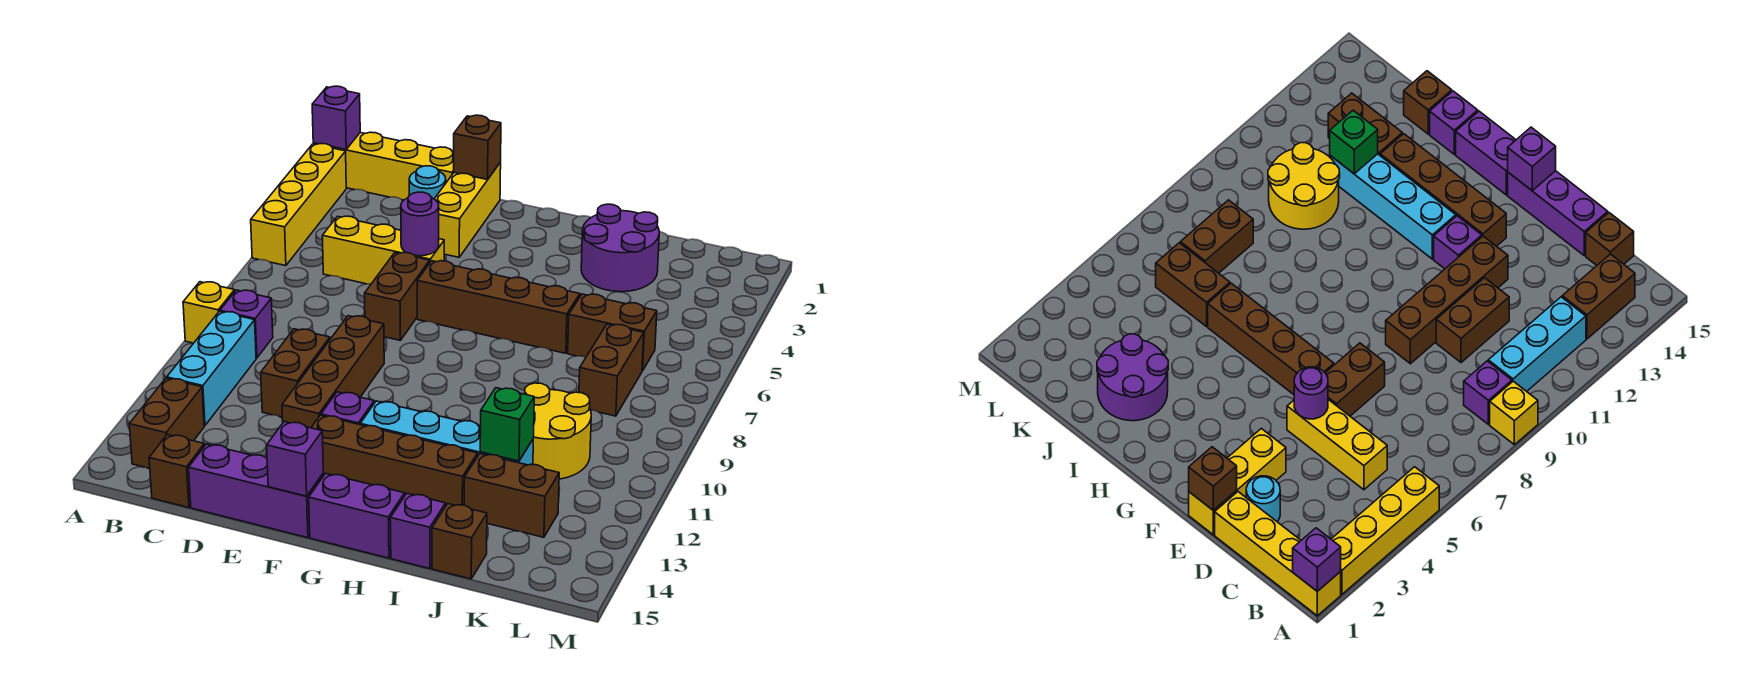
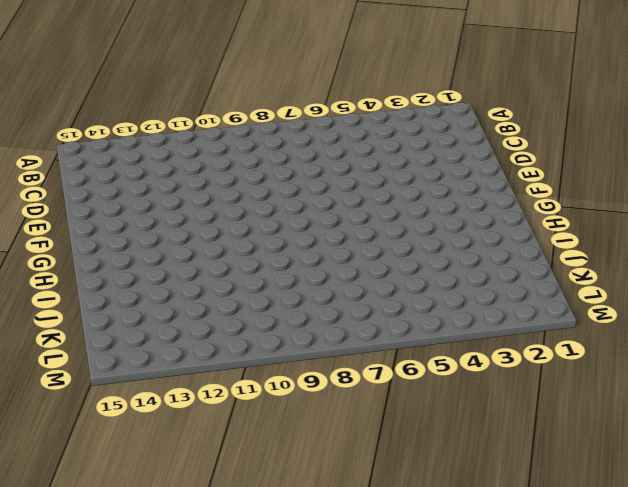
none -> yellow brick A1:D1 level 1
none -> yellow brick A2:A5 level 1
none -> yellow brick A9 level 1
none -> purple brick B9 level 1

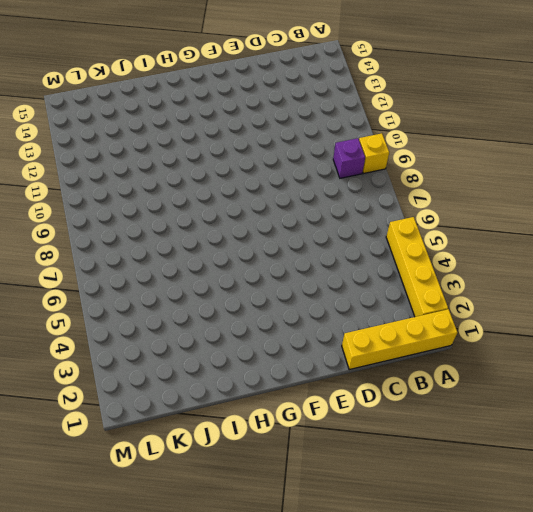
none -> cyan brick B10:B12 level 1
none -> brown brick B13:B14 level 1
none -> yellow brick C5:E5 level 1
none -> brown brick C15 level 1

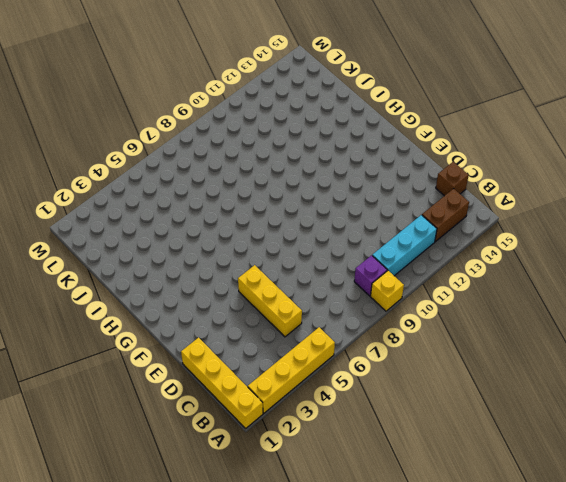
none -> cyan round brick D2 level 1
none -> brown brick D10:D11 level 1
none -> purple brick D15:F15 level 1
none -> yellow brick E1:E3 level 1

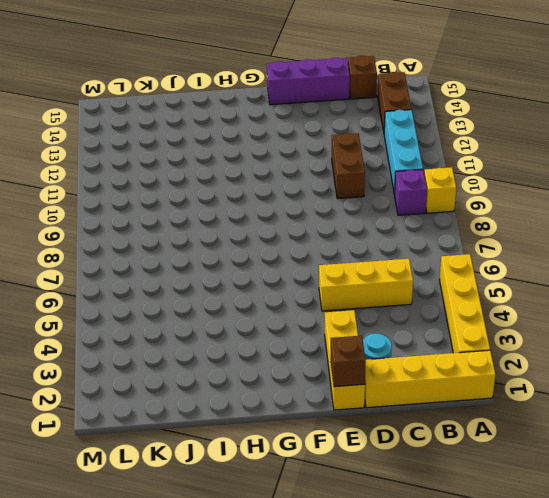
none -> brown brick E6:E7 level 1
none -> brown brick E9:E12 level 1
none -> brown brick F6:I6 level 1
none -> purple brick F12 level 1

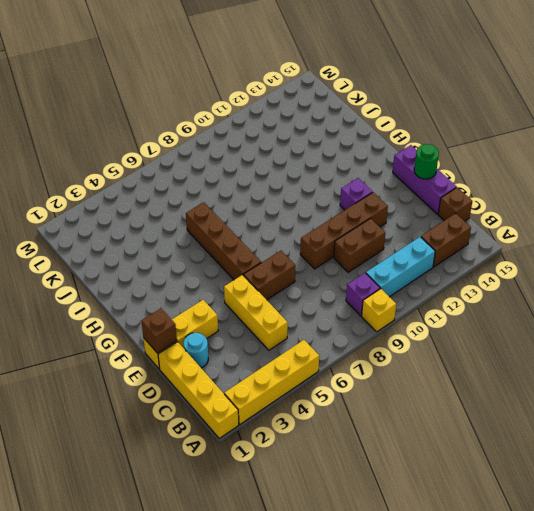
green round brick E15 level 2 -> none
none -> brown brick F13:I13 level 1
none -> cyan brick G12:J12 level 1
none -> purple brick G15:H15 level 1
none -> purple round brick I2:J3 level 1

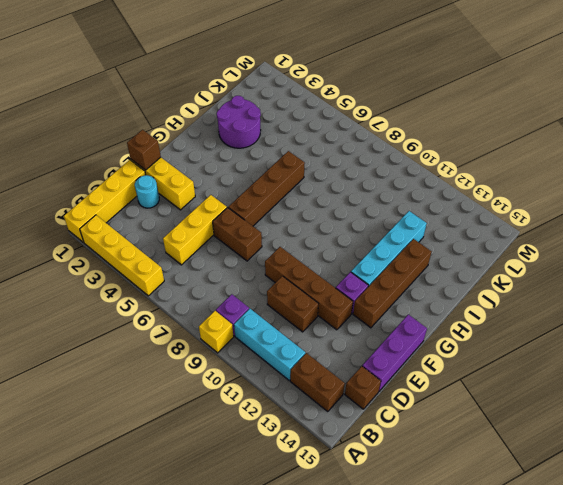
none -> purple brick G15:H15 level 1
none -> purple brick I15 level 1
none -> brown brick J6:K6 level 1
none -> yellow round brick J10:K11 level 1

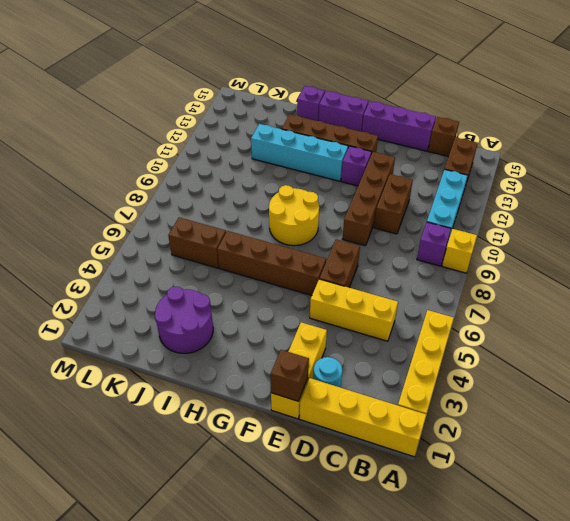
yellow round brick G8:H9 level 1 -> yellow round brick J10:K11 level 1
none -> brown brick J13:K13 level 1
none -> brown brick J15 level 1
none -> brown brick K7:K8 level 1
none -> purple brick A1 level 2

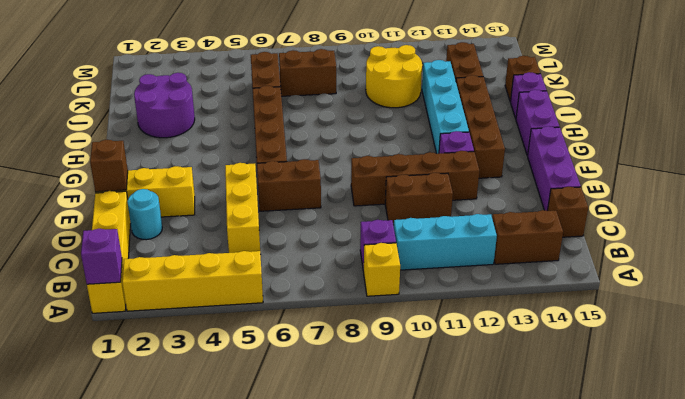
none -> purple round brick E5 level 2
none -> purple brick F15 level 2
none -> green brick J12 level 2

